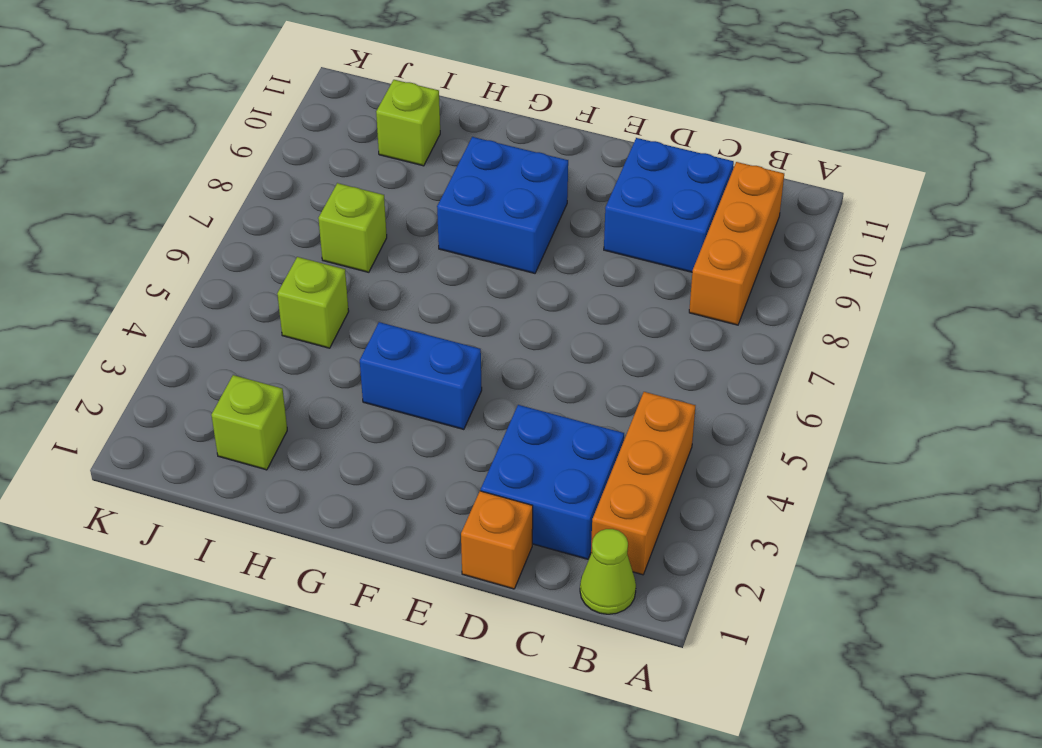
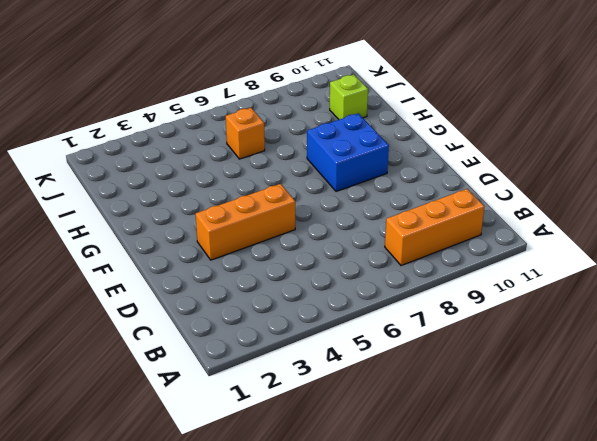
orange brick E3:E5 level 1 -> orange brick B2:B4 level 1
orange brick I6 level 1 -> orange brick D1 level 1
none -> lime cone B1 level 1
none -> blue brick C2:D3 level 1
none -> blue brick C9:D10 level 1

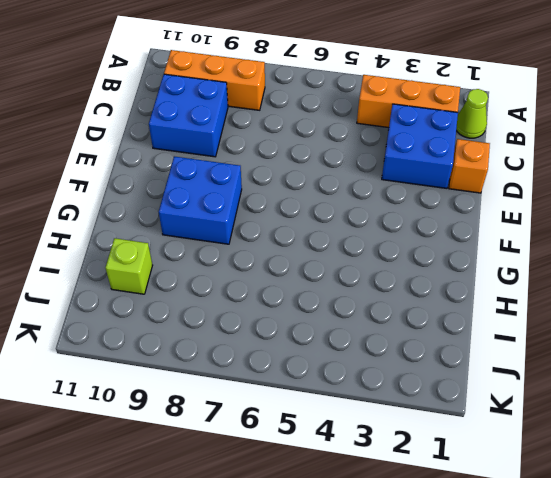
none -> blue brick F4:G4 level 1
none -> lime brick I2 level 1
none -> lime brick I5 level 1

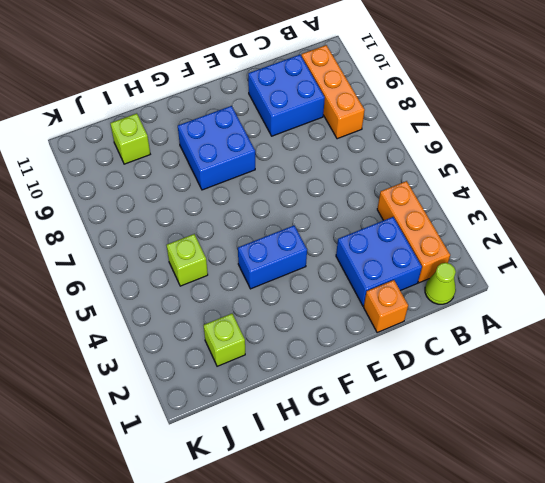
none -> lime brick I7 level 1

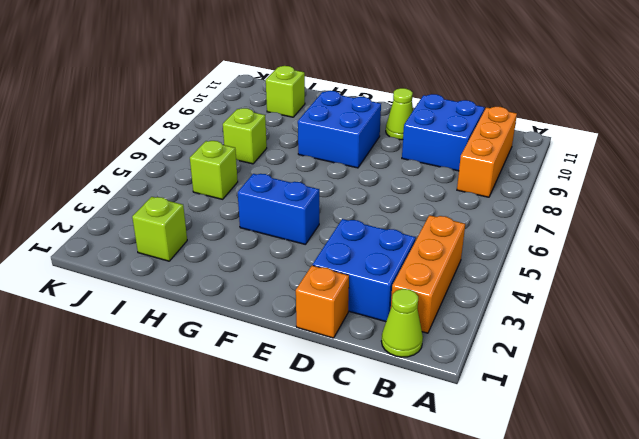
lime cone E10 level 1 -> none

